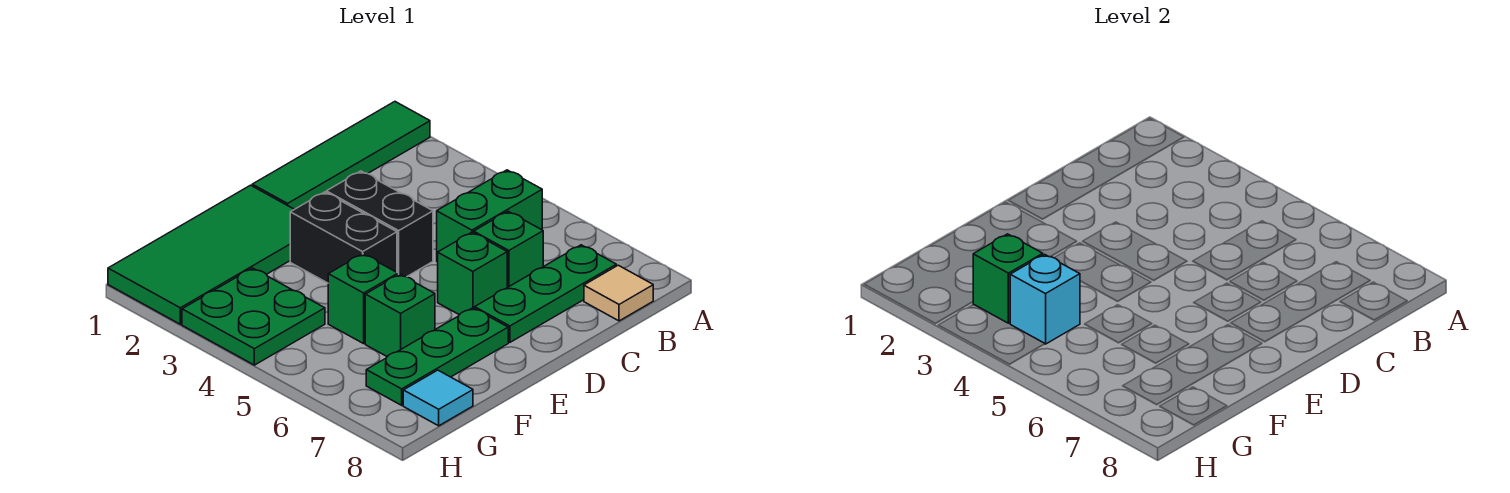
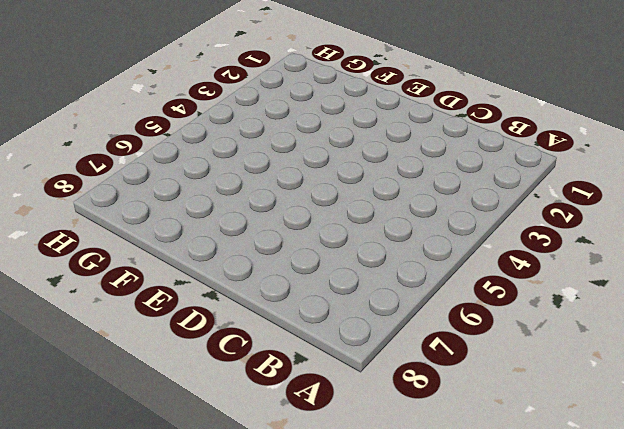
none -> green tile A1:D1 level 1
none -> green brick B5:C5 level 1
none -> green plate B7:D7 level 1

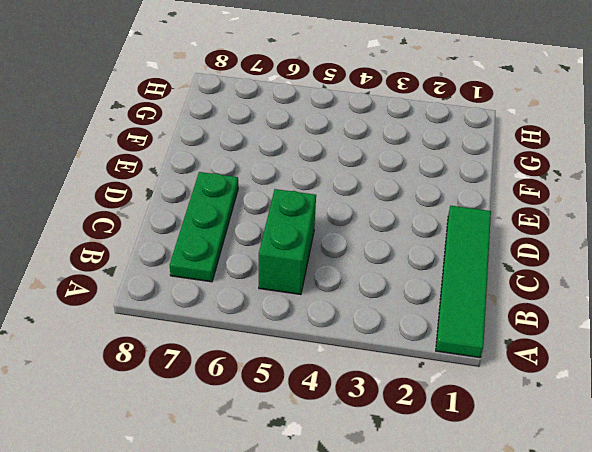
none -> tan tile B8 level 1
none -> green brick C6 level 1
none -> black brick D3:D4 level 1

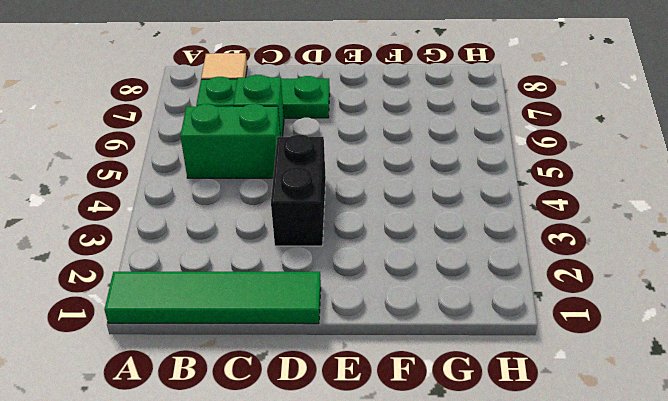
none -> green brick D6 level 1
none -> green tile E1:H2 level 1
none -> black brick E3:E4 level 1

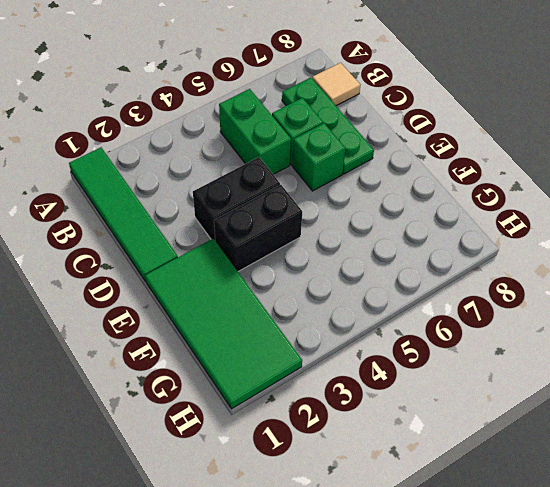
none -> green plate E7:G7 level 1
none -> green brick F5 level 1
none -> green brick F6 level 1

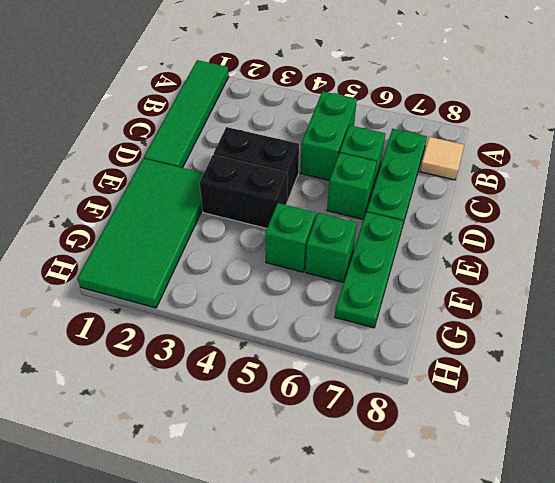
none -> green plate G3:H4 level 1
none -> cyan tile G8 level 1
none -> green brick G3 level 2

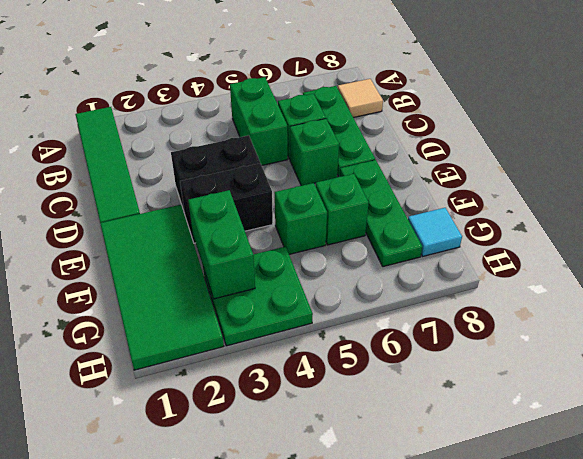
green brick F3:G3 level 2 -> green brick G3 level 2
none -> cyan brick G4 level 2

